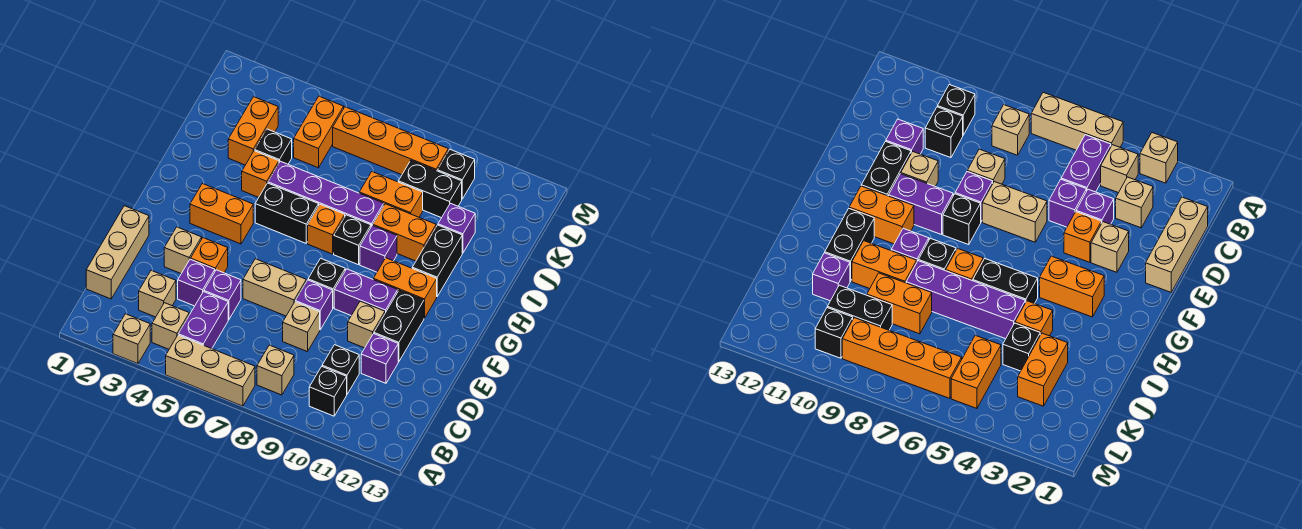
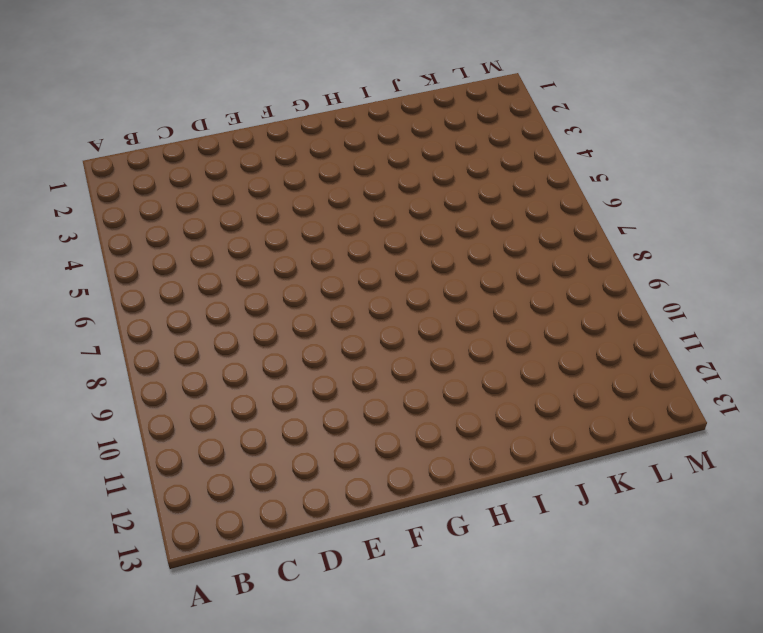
none -> tan brick A3 level 1
none -> tan brick A5:A7 level 1
none -> tan brick B4 level 1
none -> purple brick B5:C5 level 1

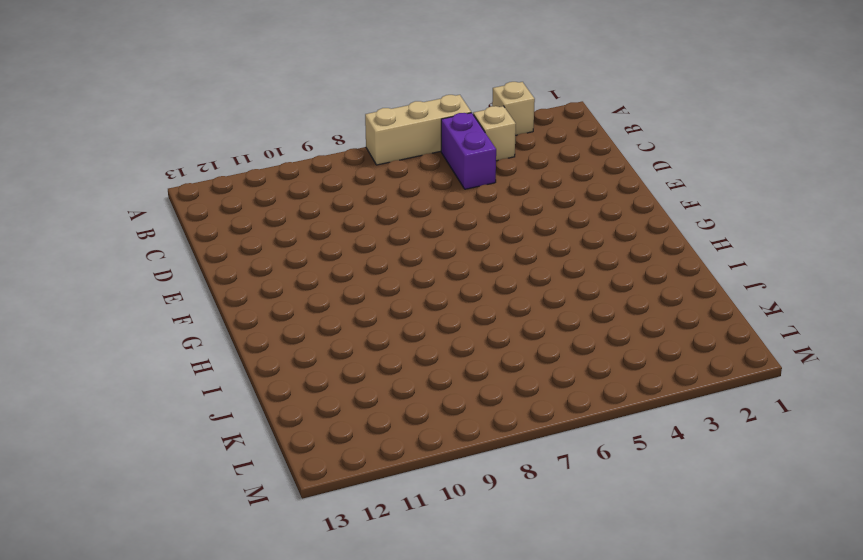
none -> tan brick B8 level 1
none -> black brick B10 level 1
none -> tan brick C1:E1 level 1
none -> tan brick C3 level 1

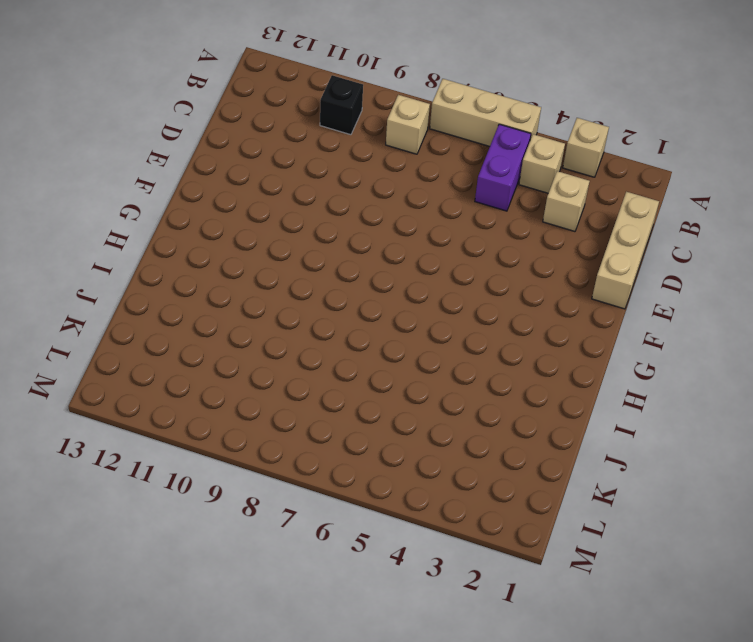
none -> black brick C10 level 1
none -> purple brick D4 level 1
none -> purple brick D5 level 1
none -> tan brick D8 level 1

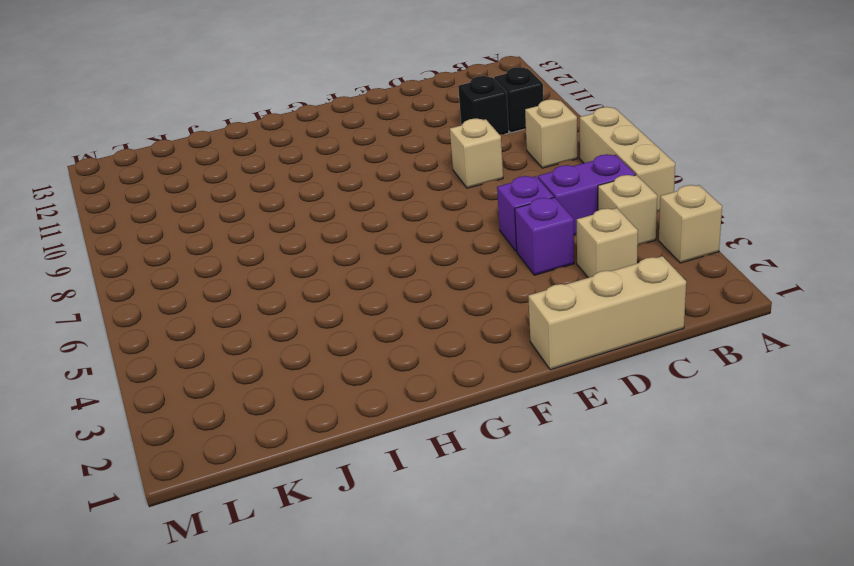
none -> purple brick D11 level 1
none -> tan brick E3 level 1
none -> orange brick E4 level 1
none -> tan brick E6:E7 level 1

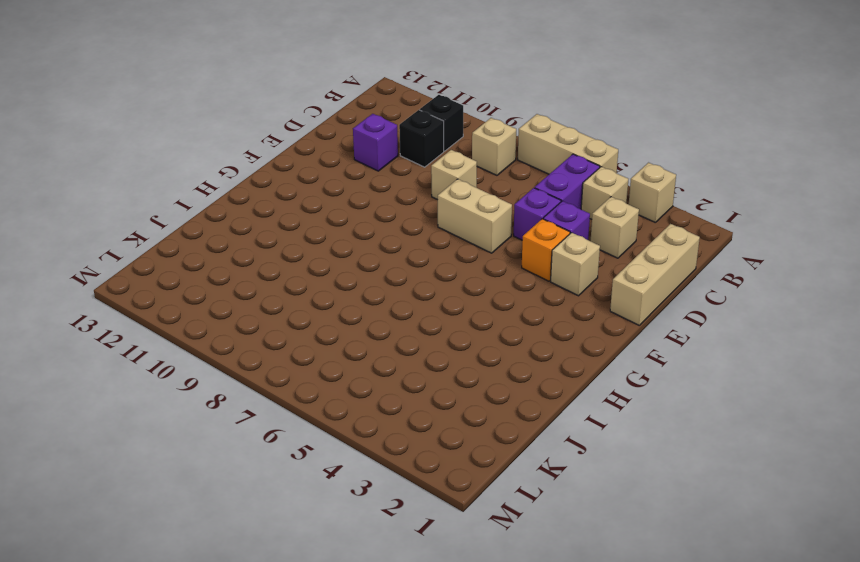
none -> purple brick E8 level 1
none -> tan brick E10 level 1
none -> black brick E11:F11 level 1
none -> black brick F8 level 1

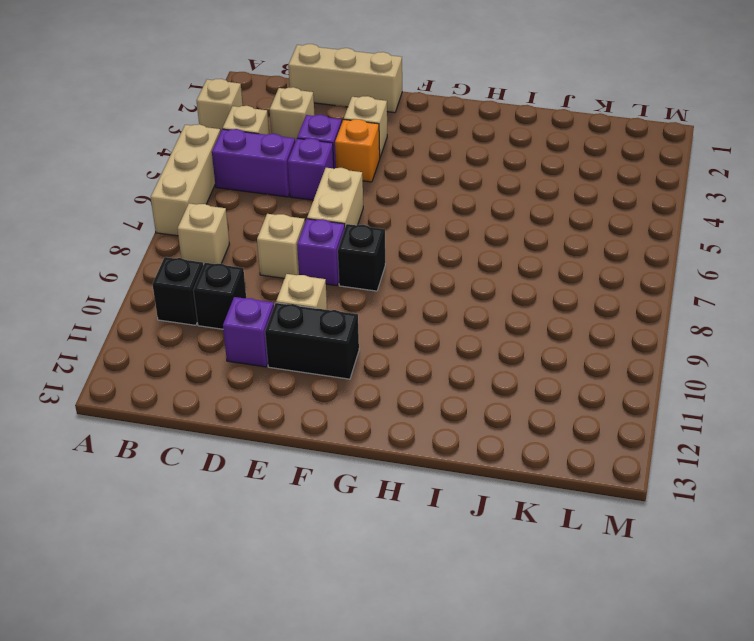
none -> purple brick F9:F10 level 1
none -> orange brick G3:G4 level 1
none -> orange brick G10:G11 level 1
none -> black brick H5:H6 level 1

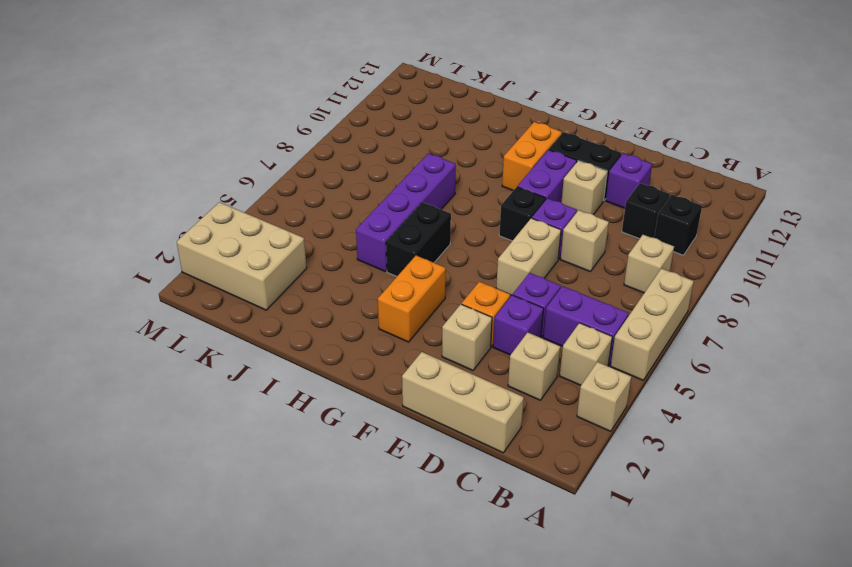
tan brick K2:M3 level 1 -> orange brick J3:K3 level 1
none -> orange brick H7 level 1
none -> black brick H8 level 1
none -> purple brick H9 level 1
none -> black brick H11:I11 level 1

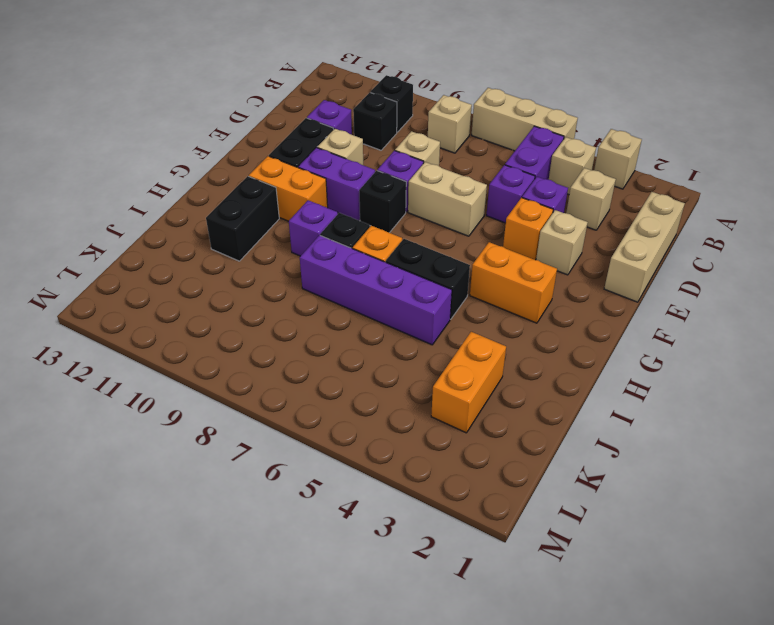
none -> orange brick I4 level 1
none -> orange brick I9:I10 level 1
none -> black brick J4 level 1
none -> orange brick J8:J9 level 1

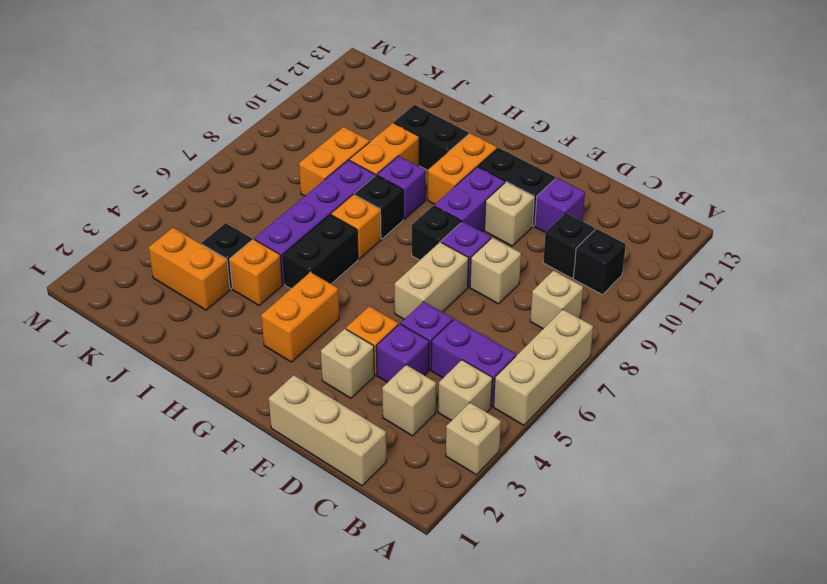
none -> purple brick J11 level 1
none -> orange brick K5:L5 level 1
none -> black brick K9:K10 level 1
none -> orange brick L6:L9 level 1

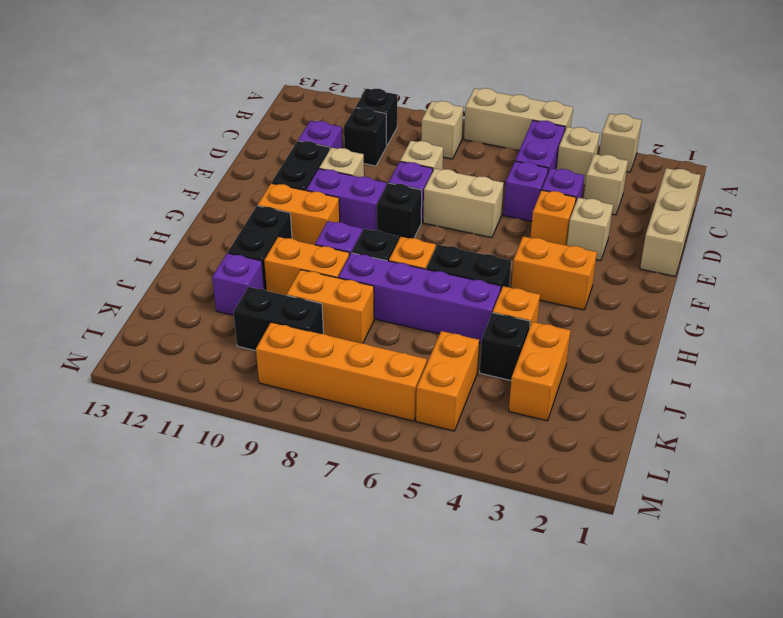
none -> black brick L10 level 1

